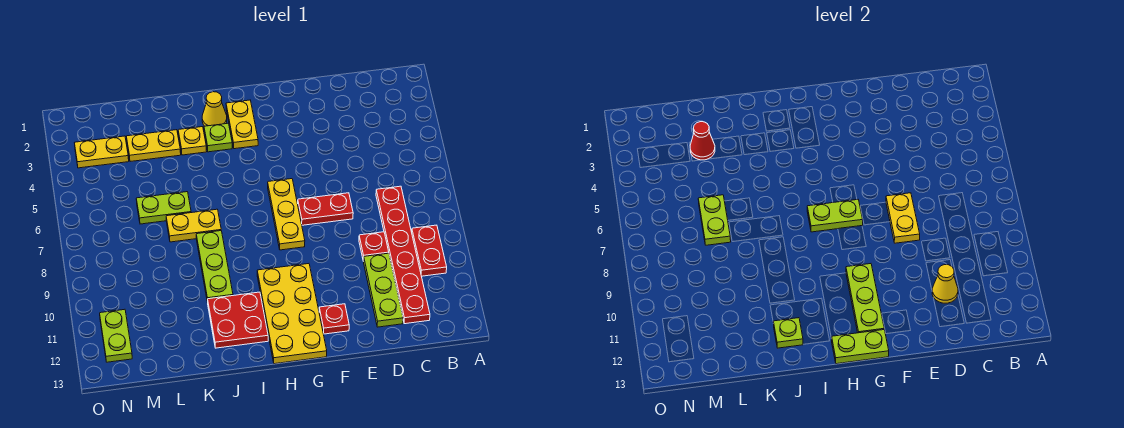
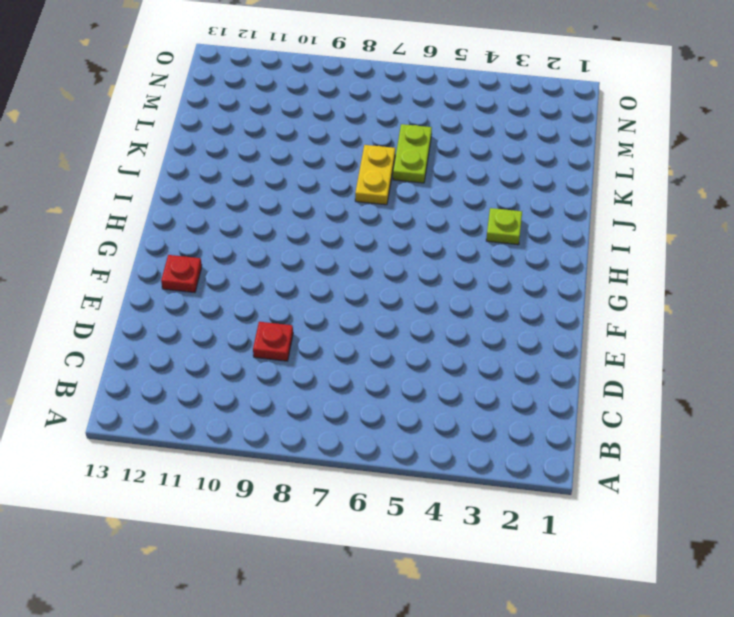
none -> red plate B9:B10 level 1
none -> red plate C7:C12 level 1
none -> lime plate D10:D12 level 1

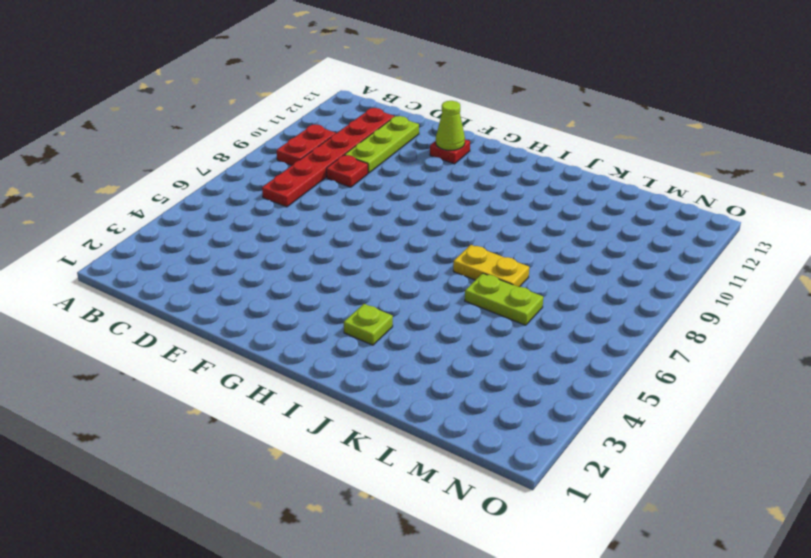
lime cone F12 level 2 -> none
none -> red plate E7:F7 level 1
none -> yellow plate G6:G8 level 1
none -> yellow plate G10:H13 level 1

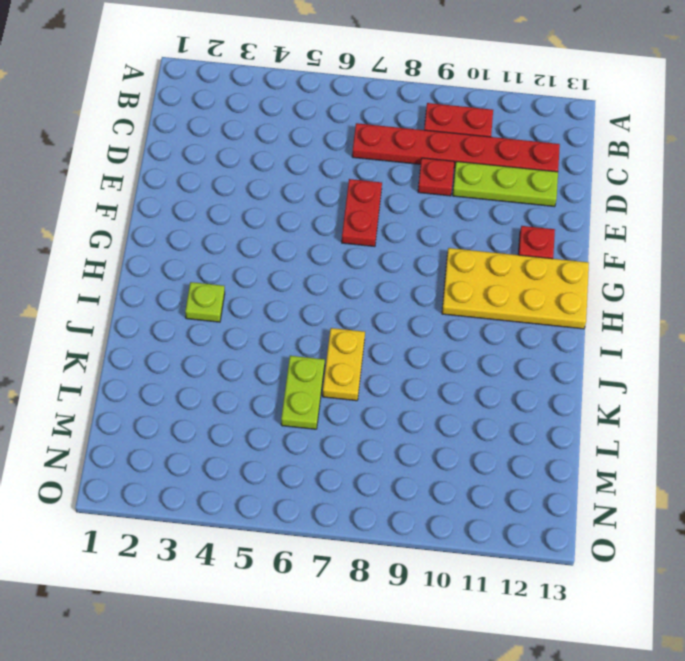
none -> yellow plate G6:G8 level 1
none -> yellow plate H2:H3 level 1
none -> yellow cone I2 level 1

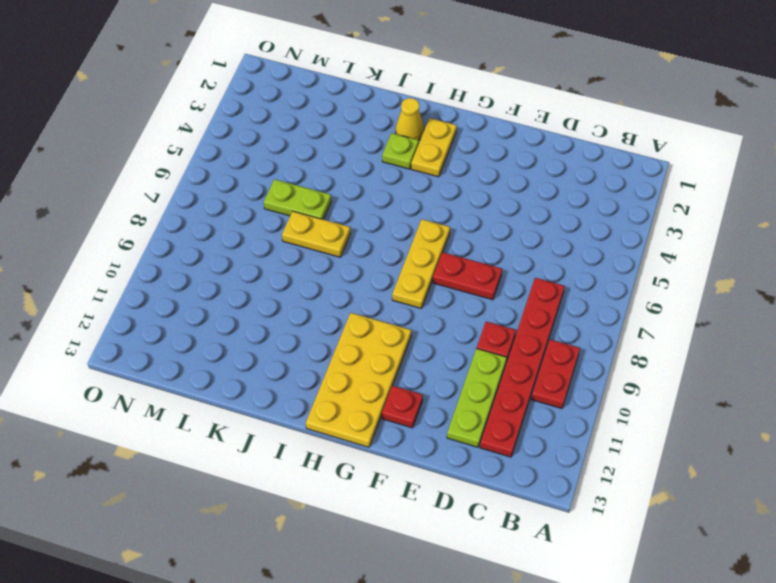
none -> red plate I11:J12 level 1
none -> yellow plate J3 level 1
none -> lime plate J8:J10 level 1

